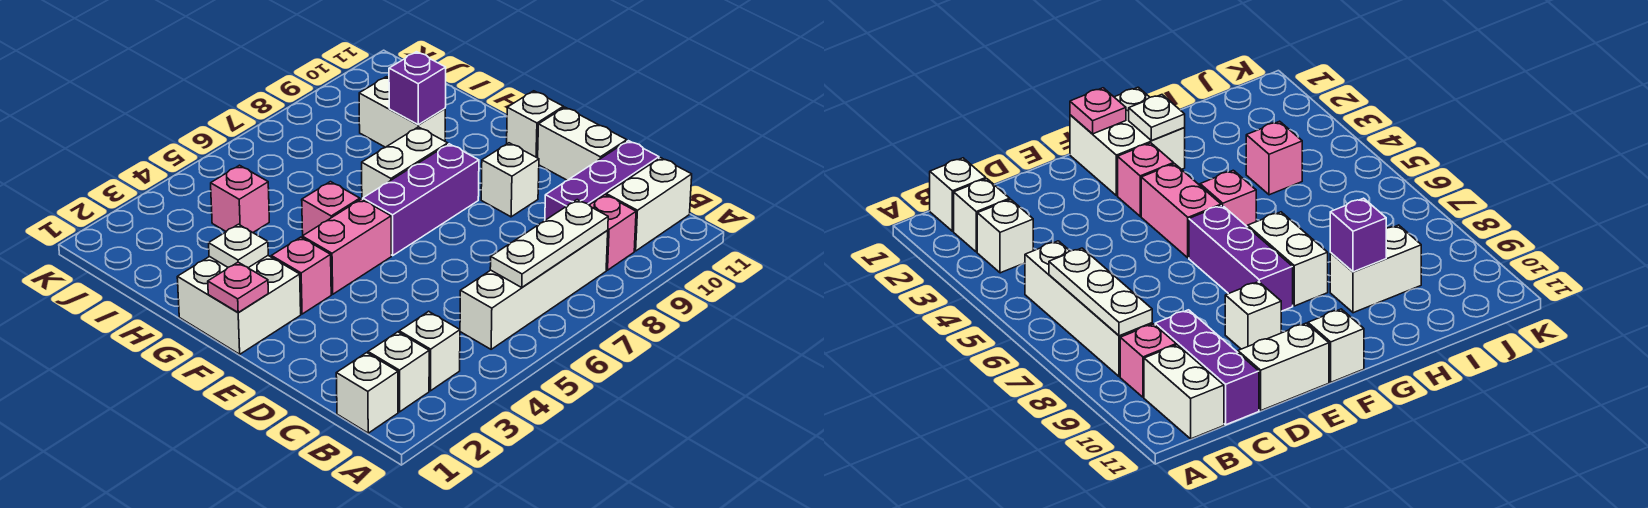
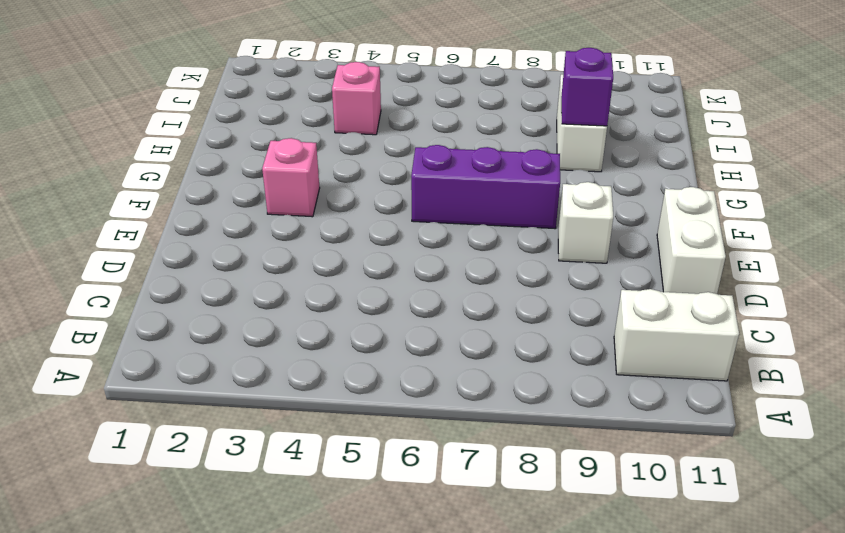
none -> white brick B1 level 1
none -> white brick B2 level 1
none -> white brick B3 level 1

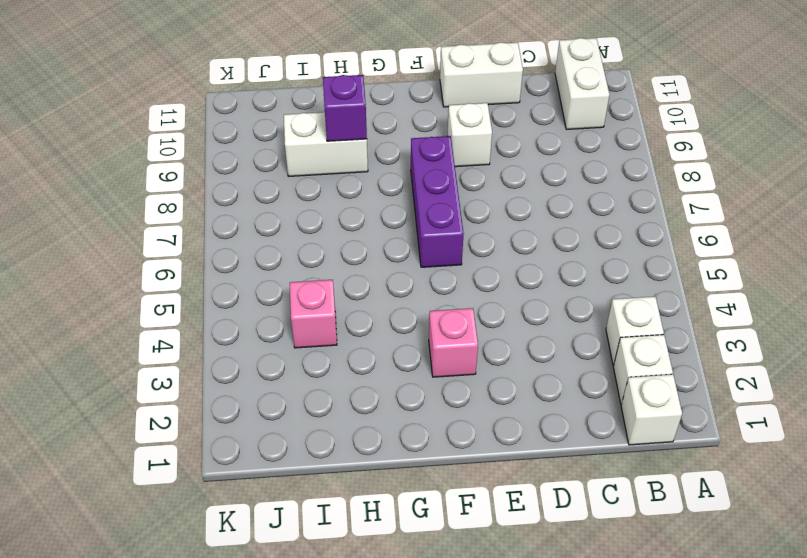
none -> white brick B5:B8 level 1
none -> pink brick B9 level 1
none -> purple brick C9:C11 level 1

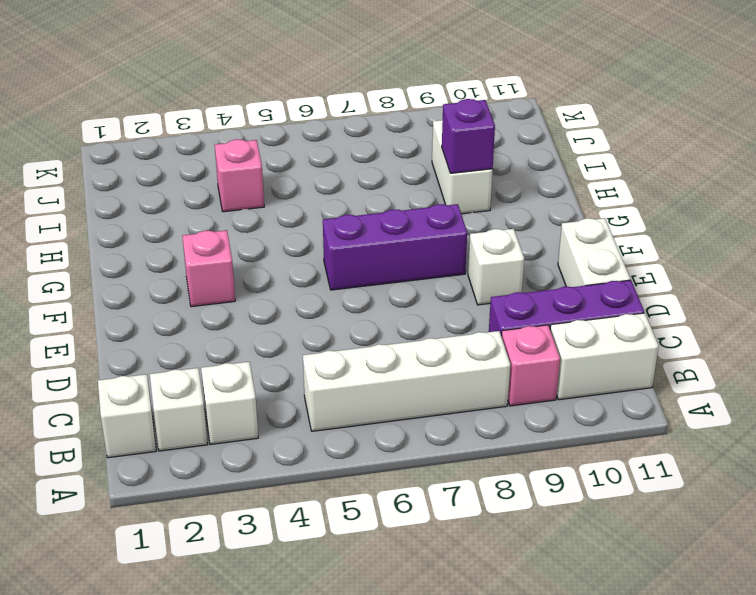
none -> white brick F1:G2 level 1
none -> pink brick F4:F5 level 1
none -> white brick F11 level 1

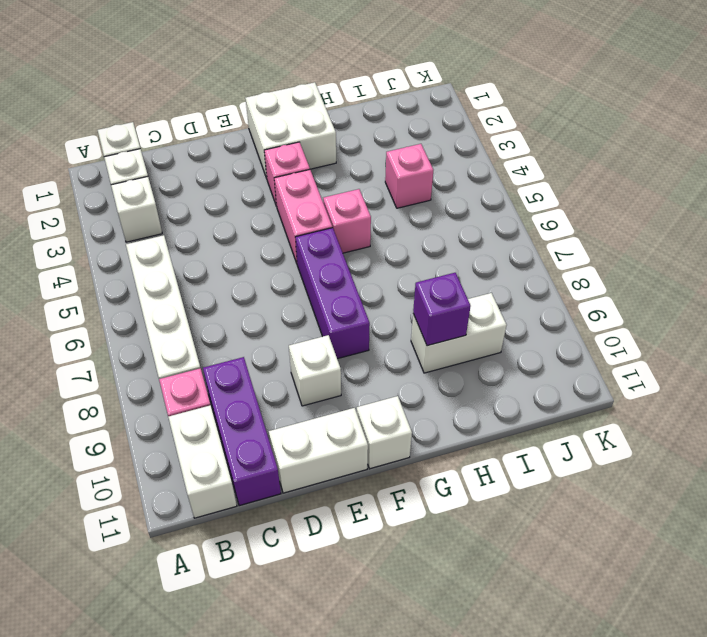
none -> white brick G7:G8 level 1
none -> white plate B6:B8 level 2
none -> pink plate F1 level 2

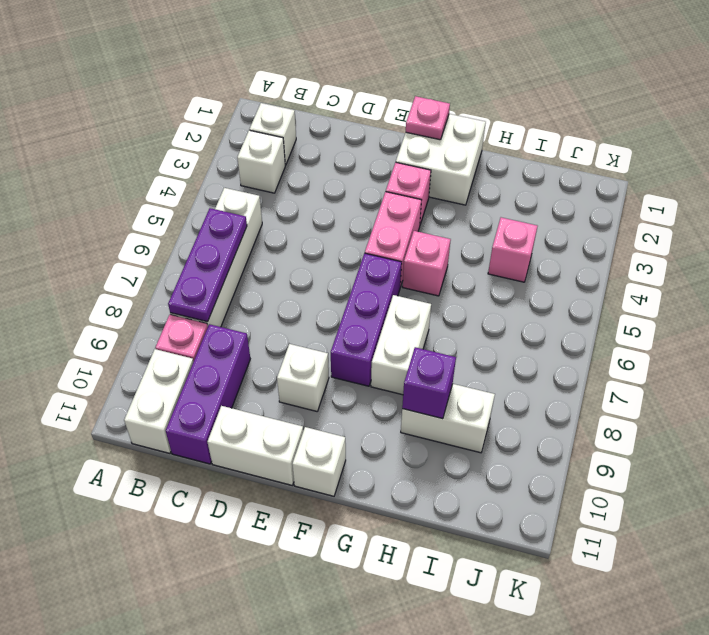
purple plate B6:B8 level 2 -> white plate B6:B8 level 2
none -> white brick B1 level 1
none -> white plate G2 level 2

